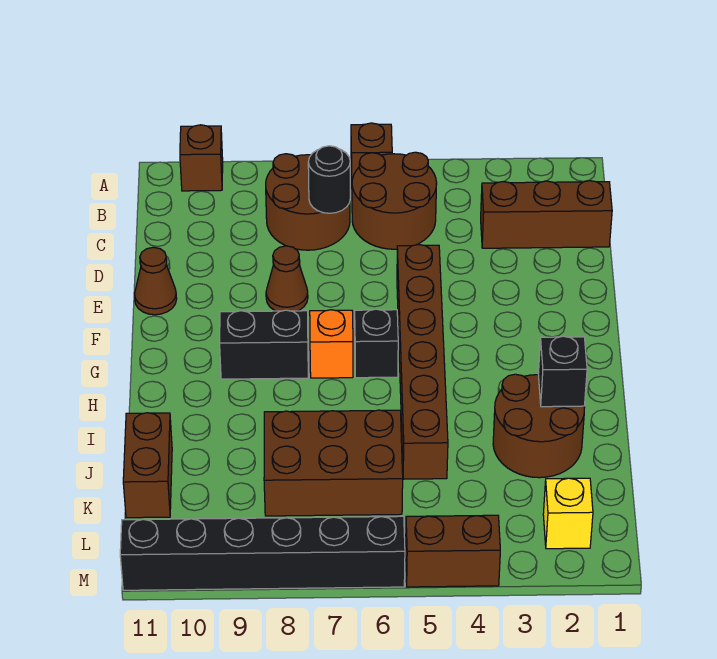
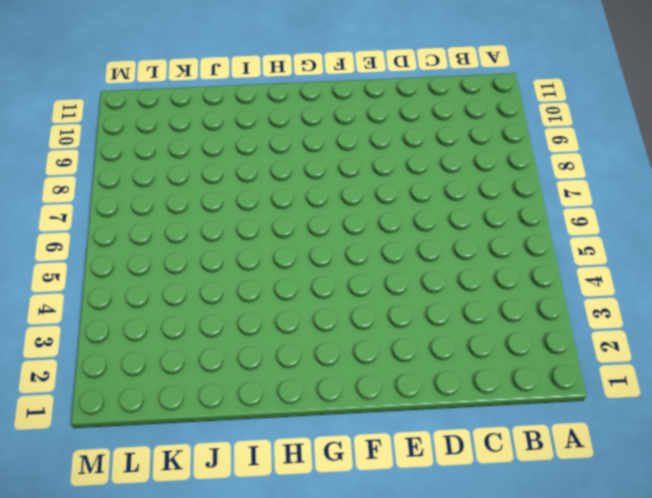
none -> brown brick A6 level 1
none -> brown brick A10 level 1
none -> brown round brick B5:C6 level 1

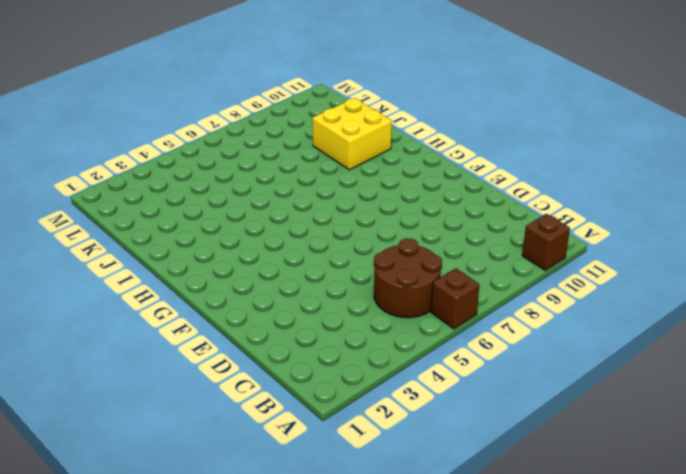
yellow brick I9:J10 level 1 -> none
none -> brown round brick B7:C8 level 1
none -> brown brick C1:C3 level 1
none -> brown brick E5:J5 level 1

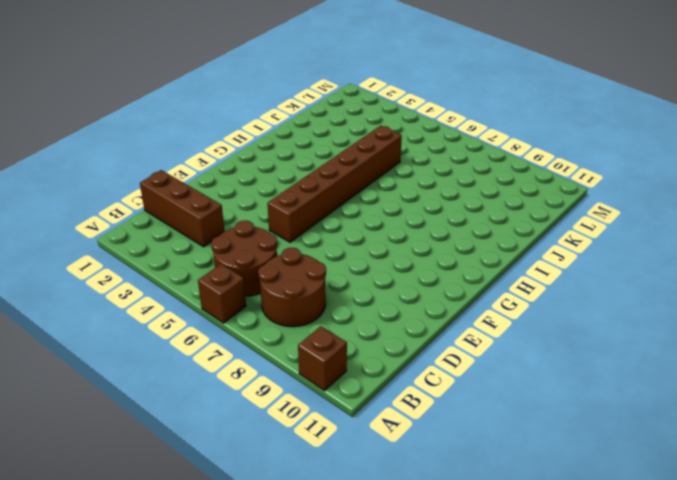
none -> brown cone E8 level 1
none -> brown cone E11 level 1
none -> black brick G6 level 1

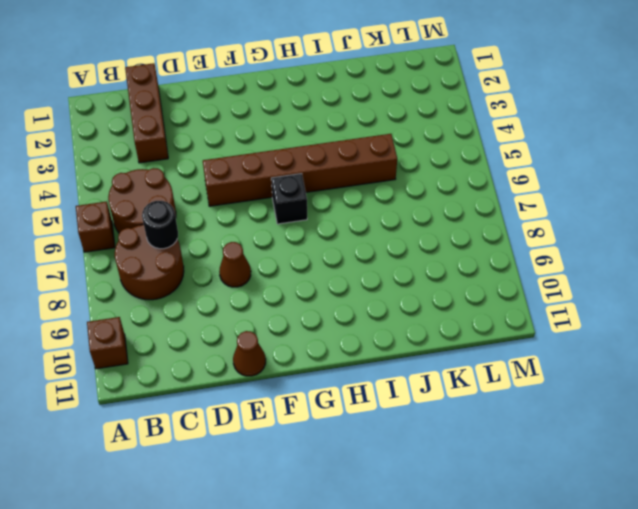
none -> orange brick G7 level 1
none -> black brick G8:G9 level 1
none -> brown round brick I2:J3 level 1

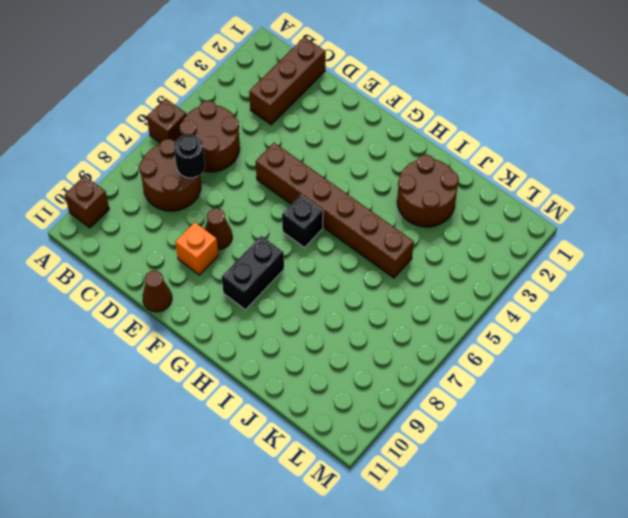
orange brick E9 level 1 -> orange brick G7 level 1
none -> brown brick J6:K8 level 1
none -> brown brick J11:K11 level 1
none -> yellow brick L2 level 1

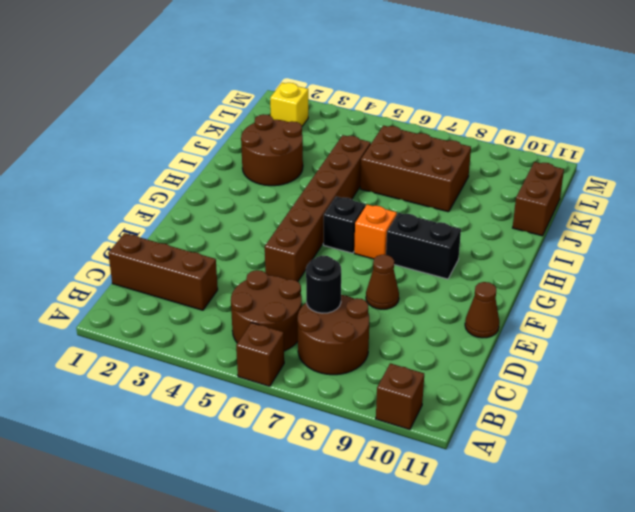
none -> brown brick M4:M5 level 1
none -> black brick M6:M11 level 1
none -> black brick I2 level 2

